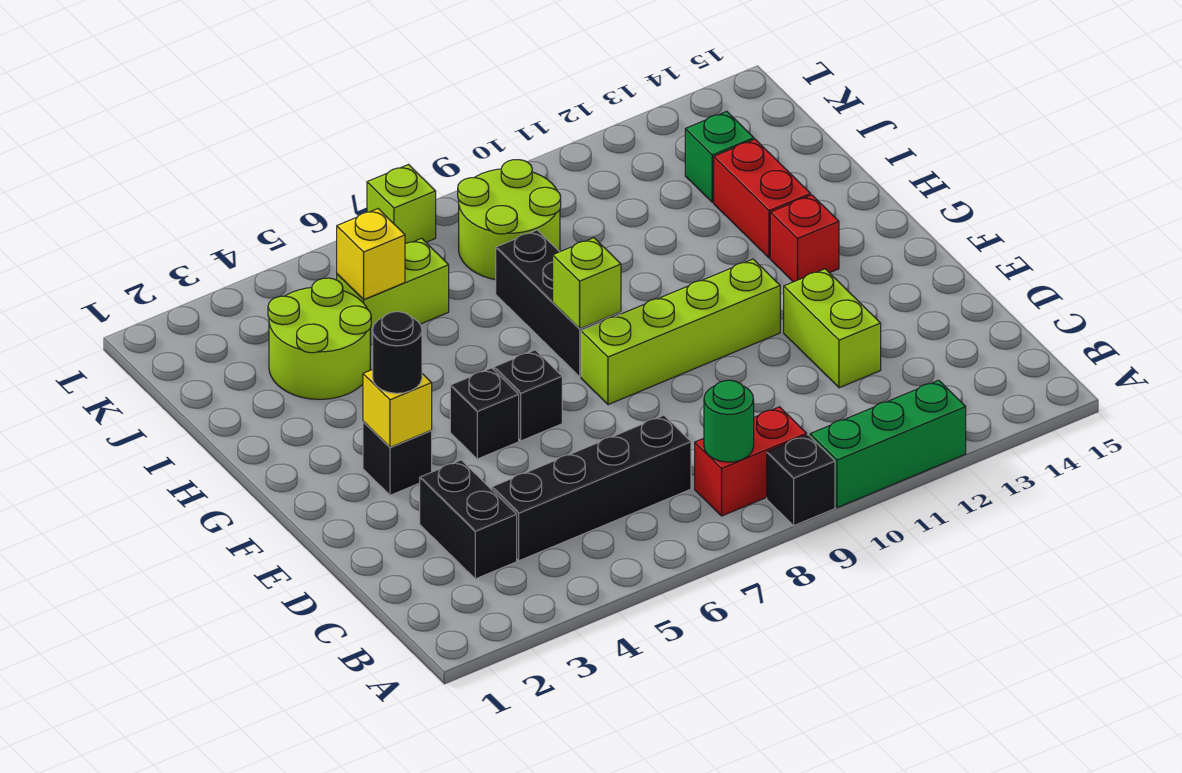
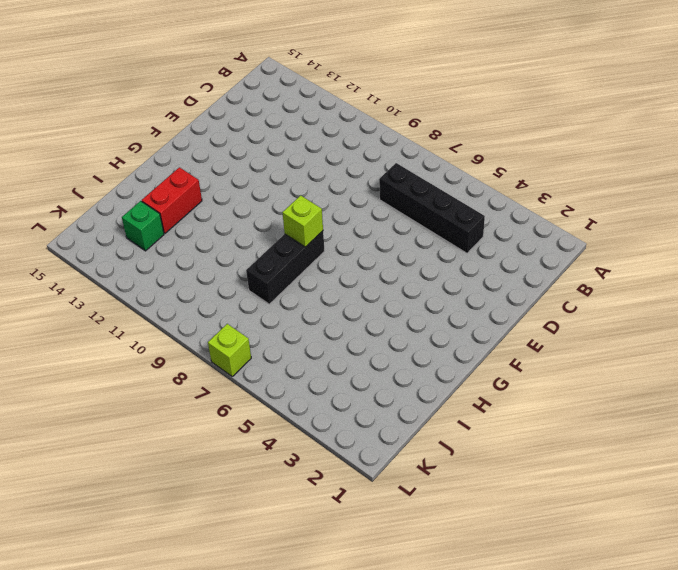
none -> black brick A9 level 1
none -> green brick A10:A12 level 1
none -> red brick B8:B9 level 1

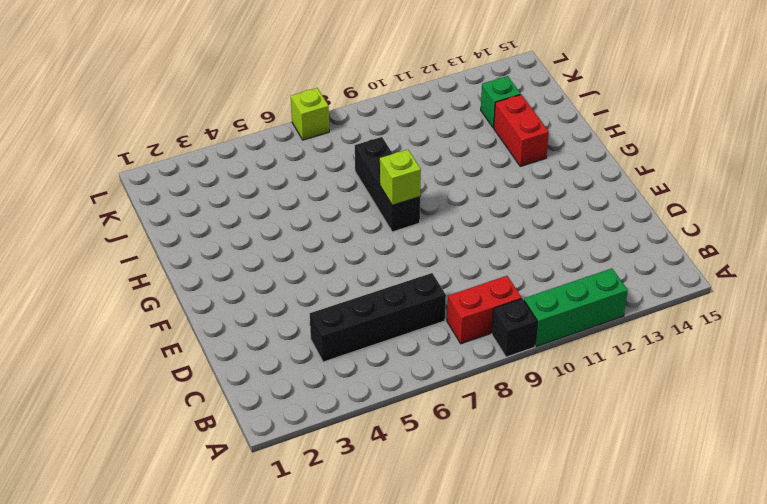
none -> black brick C3:D3 level 1
none -> lime brick D12:E12 level 1
none -> black brick F3 level 1

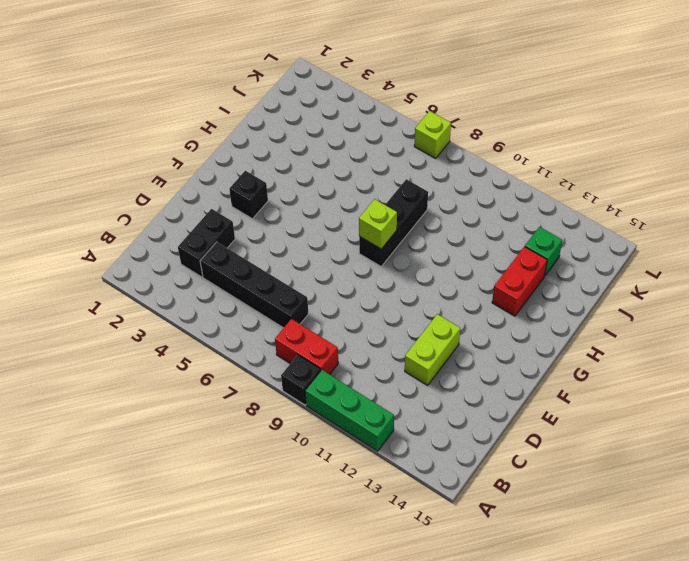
none -> black brick F5 level 1
none -> black brick F6 level 1
none -> lime brick F8:F11 level 1

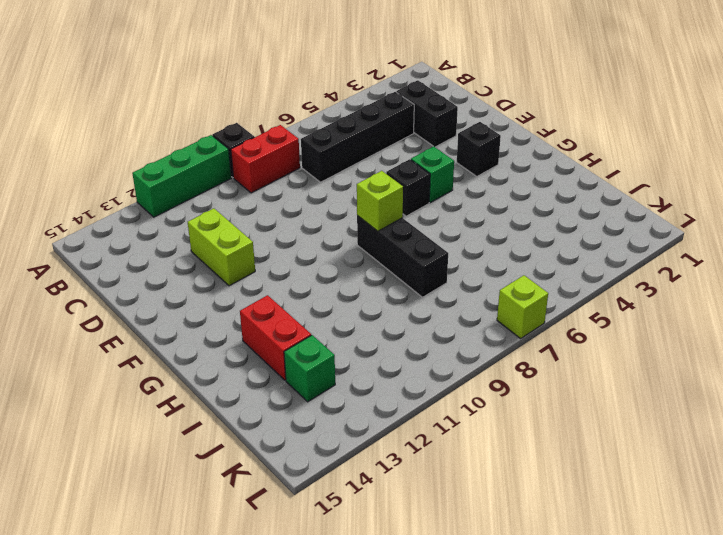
green brick F5 level 1 -> black brick F5 level 1
none -> lime brick F8:F11 level 1
none -> red brick G13 level 1
none -> lime round brick I3:J4 level 1

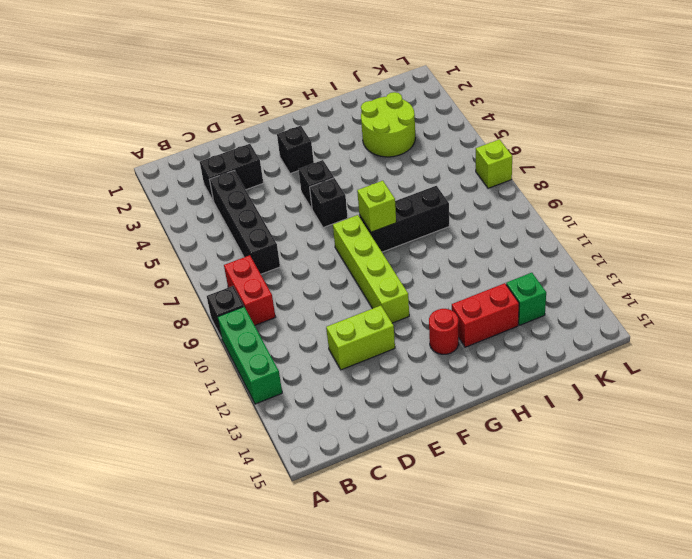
red round brick G13 level 1 -> red brick G13 level 1
none -> lime brick J5:J6 level 1
none -> lime round brick J8:K9 level 1
none -> green round brick B8 level 2

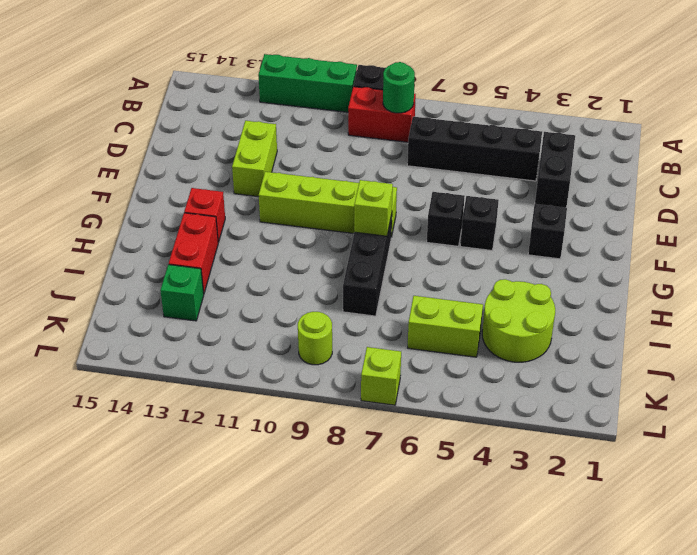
lime round brick K9 level 1 -> lime round brick J8:K9 level 1
none -> yellow brick F3 level 2
none -> yellow brick J5 level 2
none -> black round brick F3 level 3

